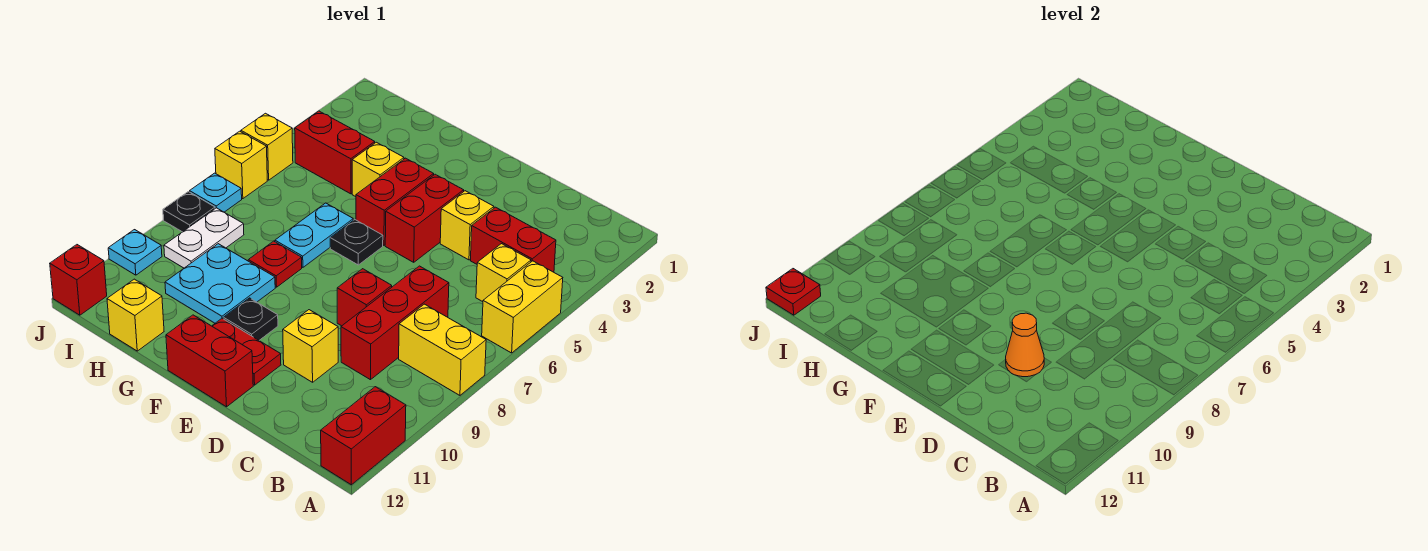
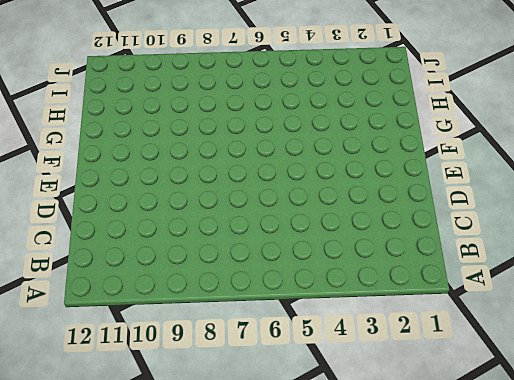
none -> yellow brick A5:A6 level 1
none -> yellow brick A8:B8 level 1
none -> red brick A11:A12 level 1
none -> red brick B4:C4 level 1

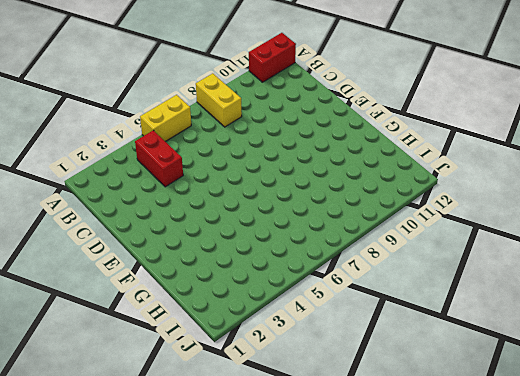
none -> yellow brick B5 level 1
none -> red brick C7:C9 level 1
none -> yellow brick D4 level 1
none -> red brick D8 level 1

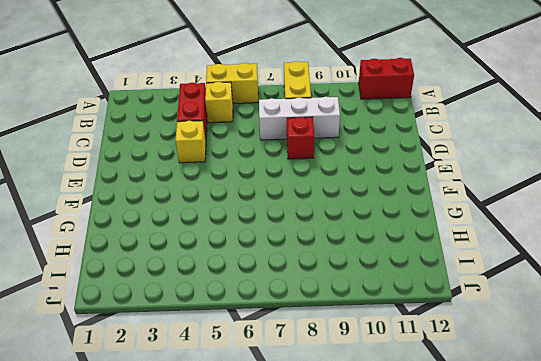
white brick C7:C9 level 1 -> red brick C7:C9 level 1
none -> yellow brick D10 level 1
none -> red brick E4:E5 level 1
none -> red plate E11:F11 level 1
none -> red brick E12:F12 level 1

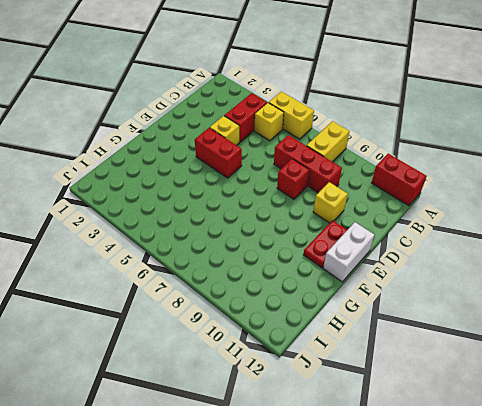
white brick E12:F12 level 1 -> red brick E12:F12 level 1
none -> red brick F4:F5 level 1
none -> black plate F6 level 1
none -> black plate F10 level 1
none -> yellow brick G4 level 1

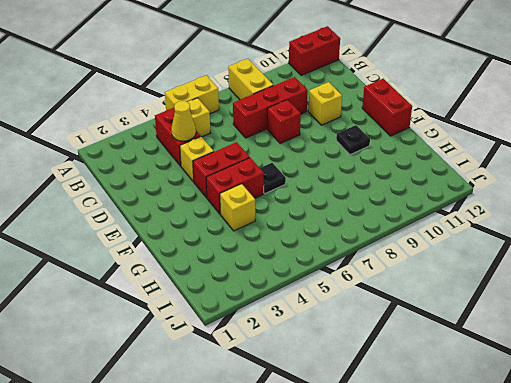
yellow cone C4 level 2 -> none
none -> red plate E11:F11 level 1
none -> cyan plate G6:G7 level 1
none -> red plate G8 level 1
none -> cyan plate G9:H10 level 1

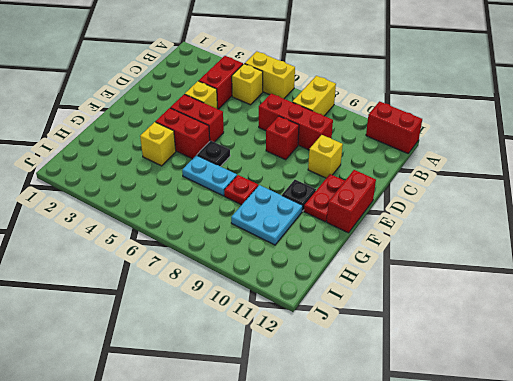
none -> red brick H4:I4 level 1
none -> yellow brick H12 level 1
none -> white plate I8:I9 level 1
none -> yellow brick J5 level 1

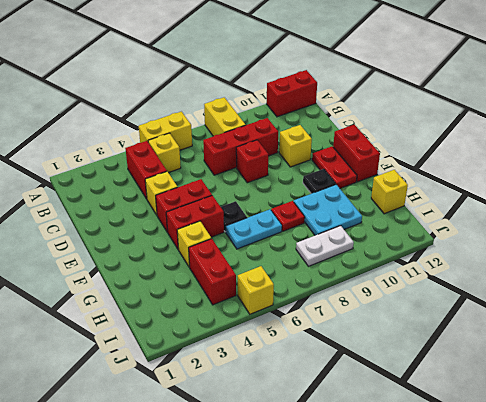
none -> yellow brick J6 level 1
none -> cyan plate J7 level 1
none -> black plate J8 level 1
none -> cyan plate J10 level 1

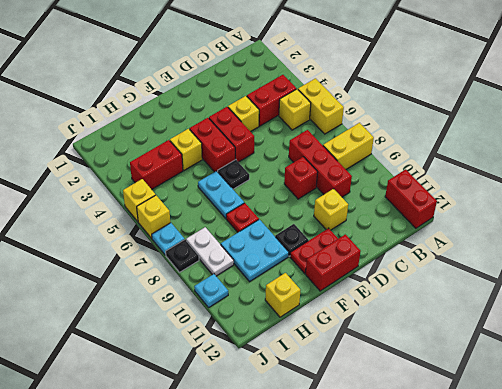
none -> red brick J12 level 1
none -> orange cone D10 level 2
none -> red plate J12 level 2

